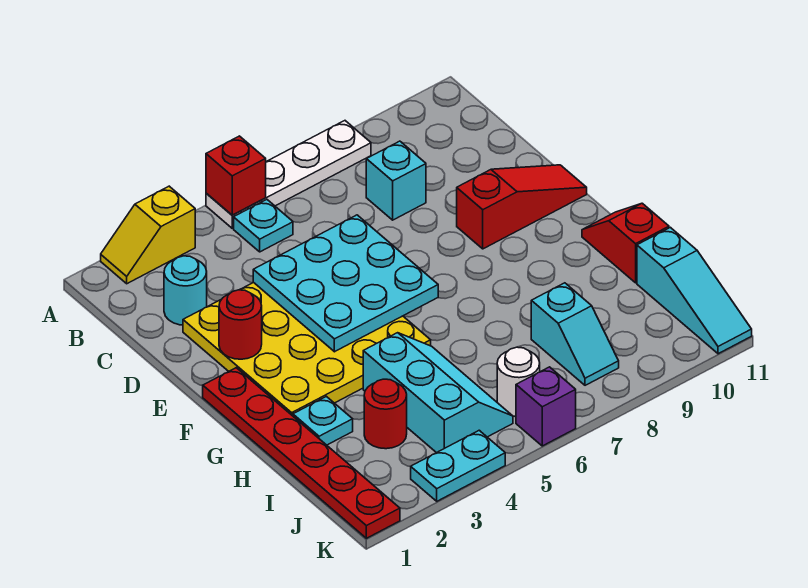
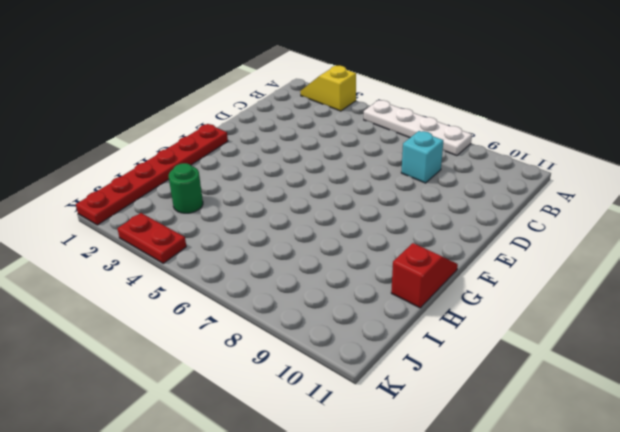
green round brick I3 level 1 -> red round brick I3 level 1
red plate K3:K4 level 1 -> cyan plate K3:K4 level 1
none -> cyan plate B5 level 1
none -> cyan round brick C2 level 1
none -> yellow plate D2:G5 level 1

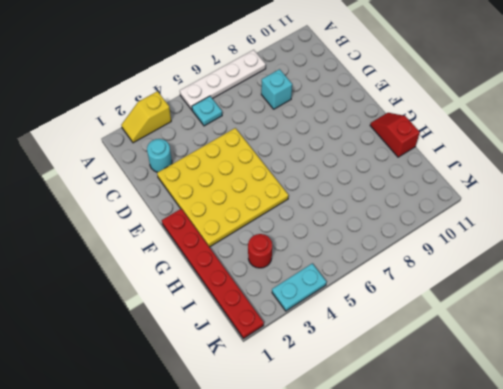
none -> red slope E9:E11 level 1 top 9
none -> cyan plate H2 level 1
none -> cyan slope H4:J5 level 1 top 4

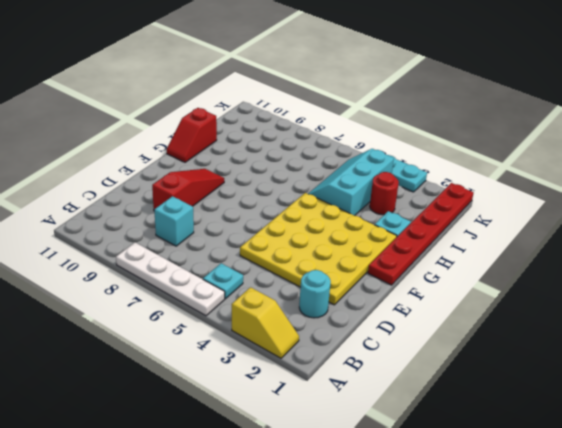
red slope D9:F9 level 1 top D -> red slope E9:E11 level 1 top 9
none -> cyan slope I8:J8 level 1 top I
none -> cyan slope I11:K11 level 1 top I
none -> white round brick J6 level 1

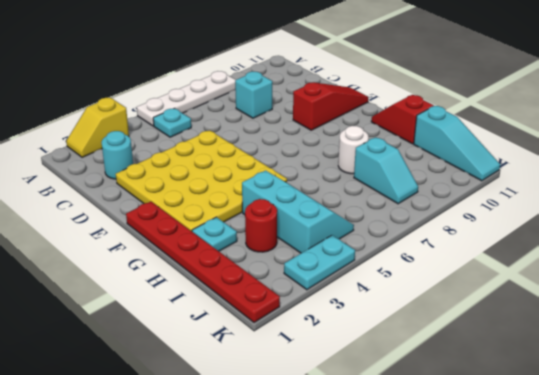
white round brick H8 level 1 -> white round brick J6 level 1
none -> purple brick K6 level 1
none -> red brick A5 level 2
none -> cyan plate D4:F6 level 2

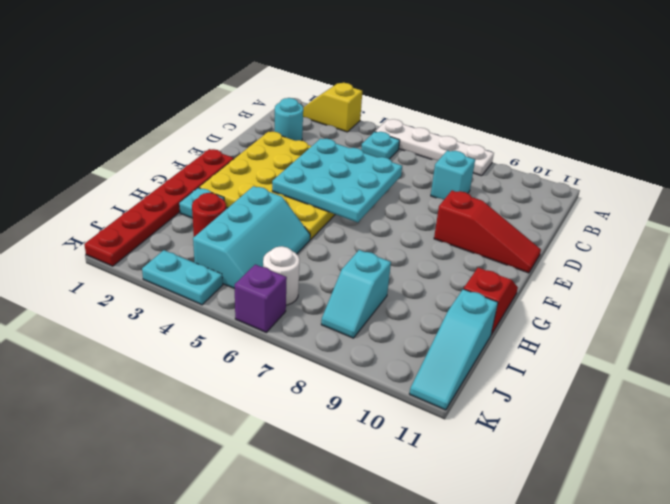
none -> red brick A5 level 2
none -> red round brick E2 level 2

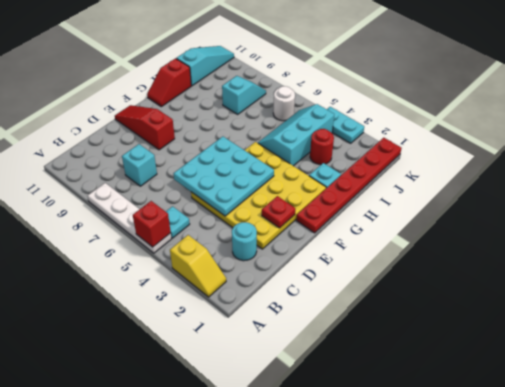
red plate E2 level 2 -> red round brick E2 level 2
none -> purple brick K6 level 1

